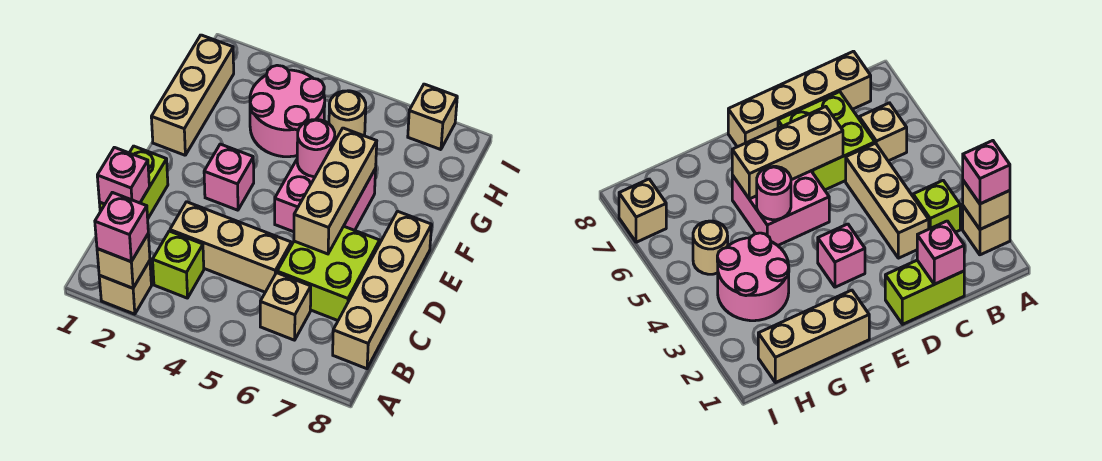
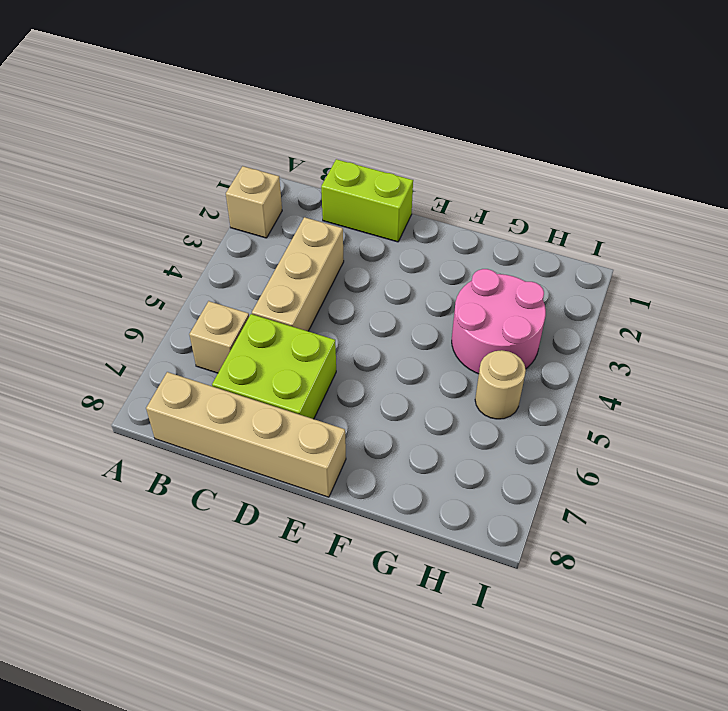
none -> lime brick B3 level 1
none -> pink brick E3 level 1
none -> pink brick E5:F6 level 1

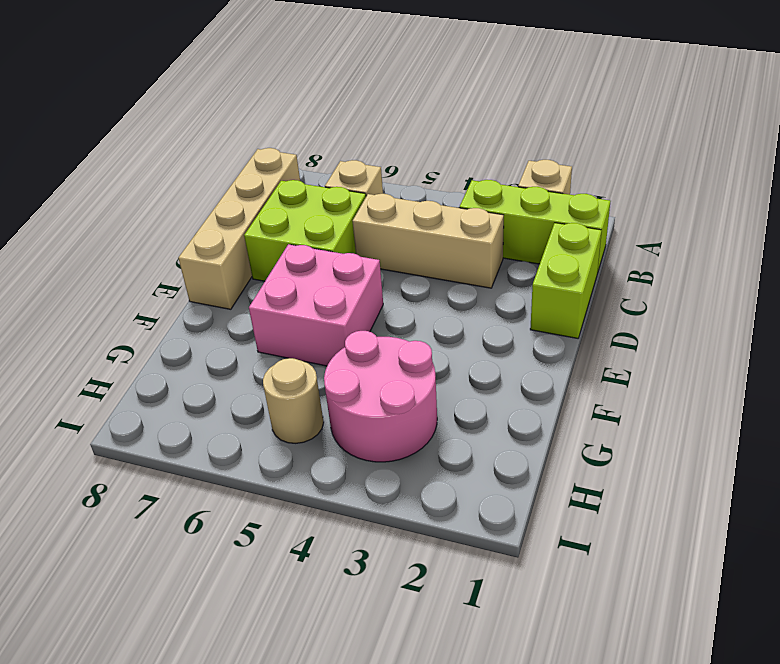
lime brick B1:B3 level 1 -> lime brick B3 level 1
none -> pink brick E3 level 1
none -> tan brick F1:H1 level 1
none -> tan brick I7 level 1

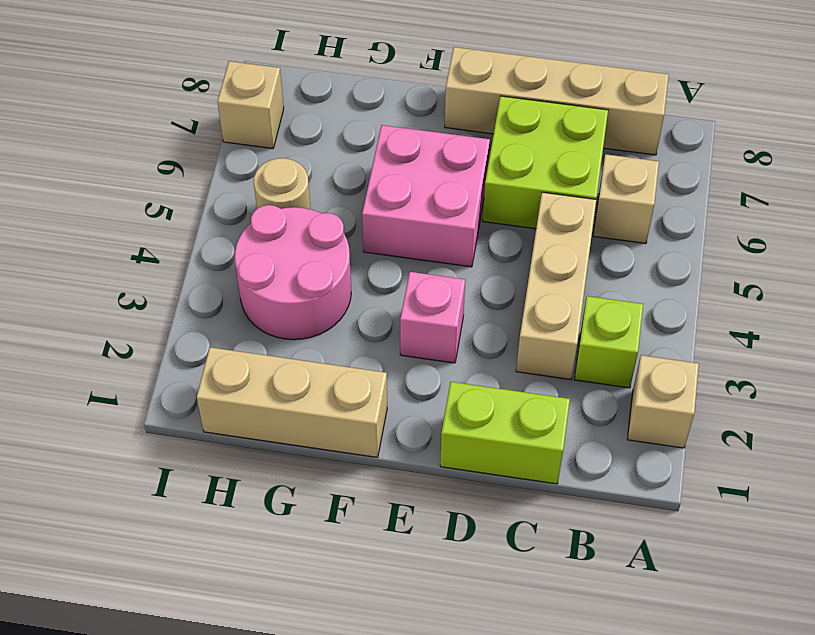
none -> tan brick A2 level 2
none -> pink brick C1 level 2
none -> tan brick D6:F6 level 2

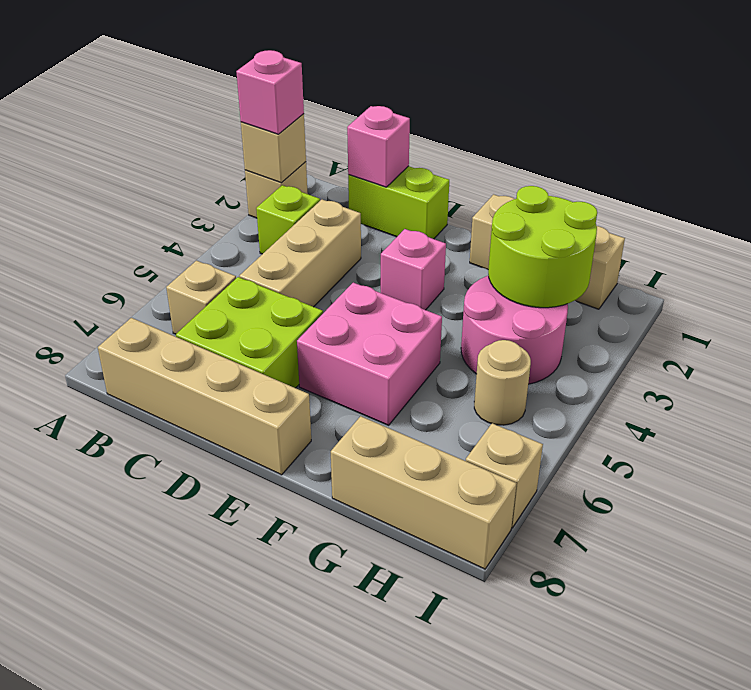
lime round brick G2:H3 level 2 -> none
tan brick G8:I8 level 1 -> tan brick D6:F6 level 2
none -> pink round brick F5 level 2

